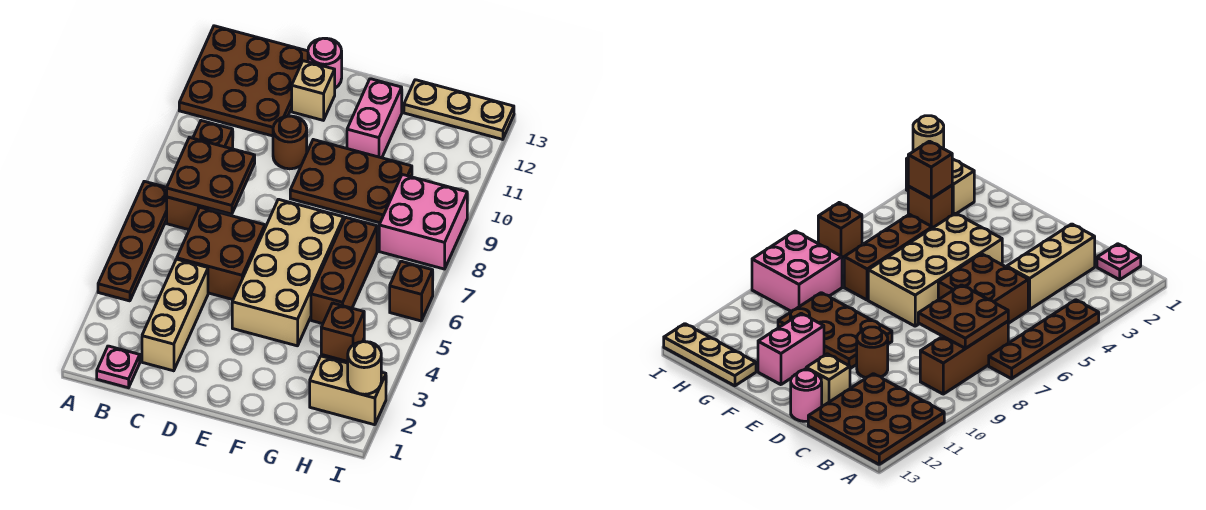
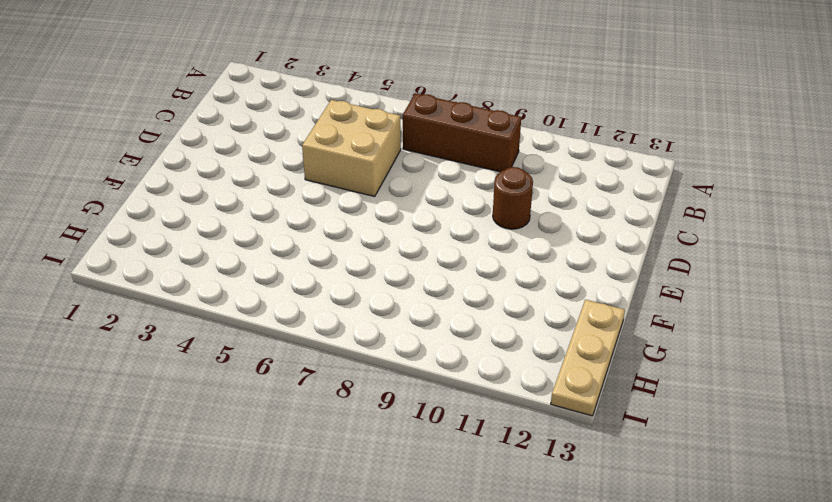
tan brick C5:D6 level 1 -> brown brick C5:D6 level 1
none -> brown plate A4:A7 level 1
none -> brown plate A11:C13 level 1
none -> pink plate B1 level 1

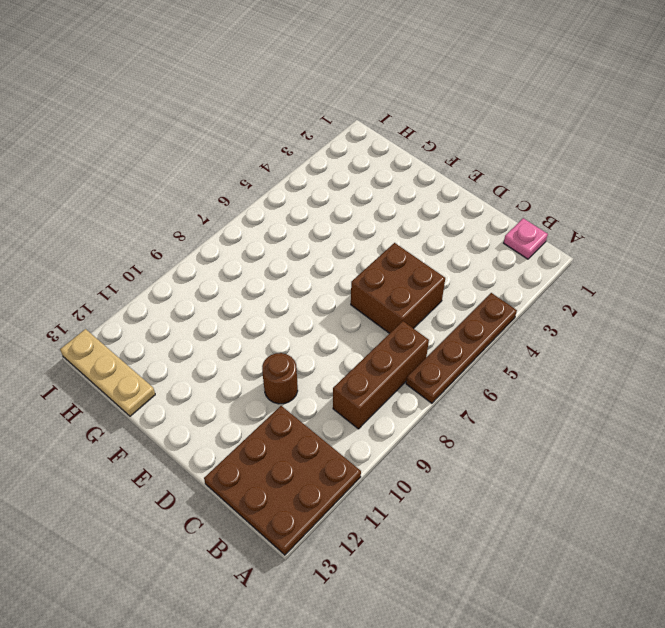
none -> tan brick C2:C4 level 1
none -> tan brick D12 level 1
none -> pink round brick D13 level 1

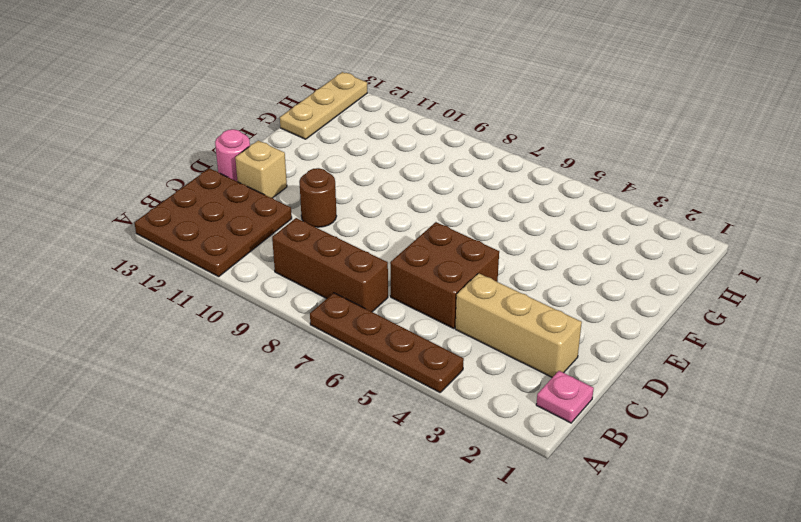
none -> tan brick E4:F7 level 1
none -> brown plate E9:G10 level 1
none -> pink brick F11:F12 level 1

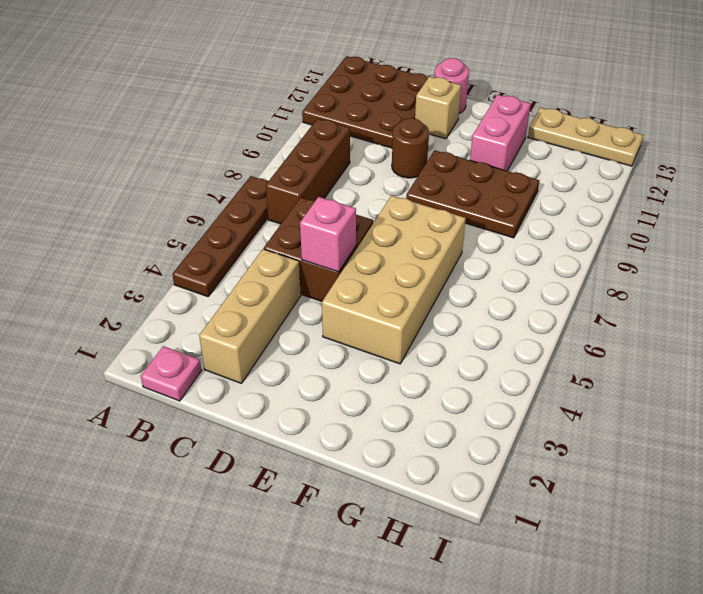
pink brick D5 level 2 -> none
none -> brown brick G5:G7 level 1
none -> tan brick H2:I2 level 1
none -> brown brick H3 level 1

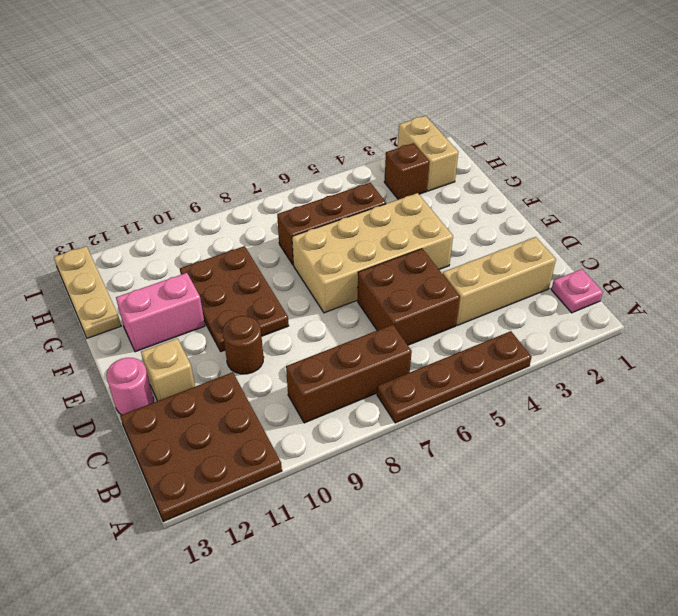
none -> pink brick H8:I9 level 1
none -> brown brick I6 level 1
none -> brown plate B7:C8 level 2

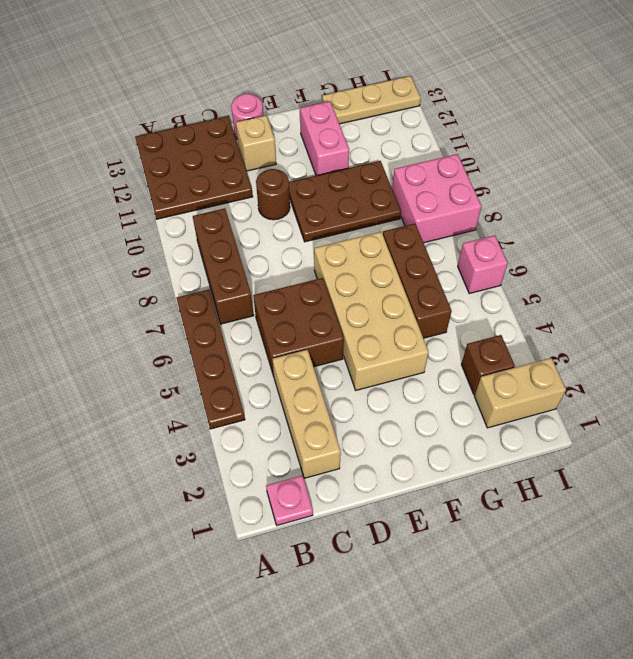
pink brick I6 level 1 -> brown brick I6 level 1
none -> brown plate B7:C8 level 2
none -> brown brick H3 level 2
none -> tan round brick I2 level 2

